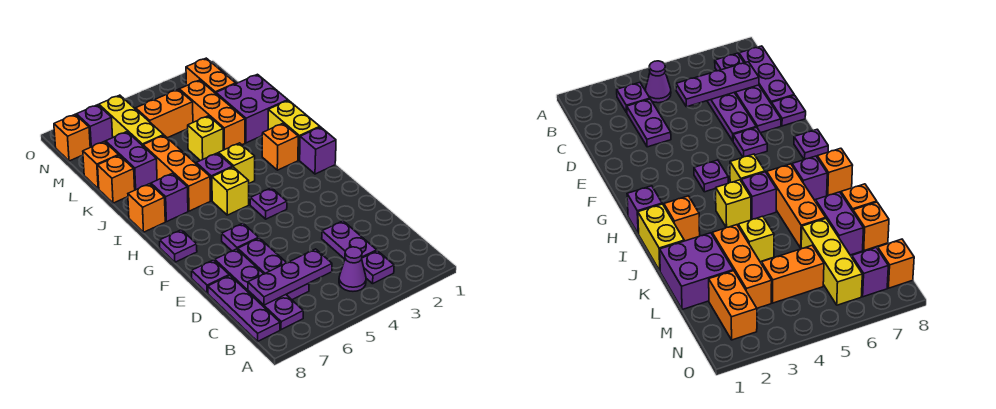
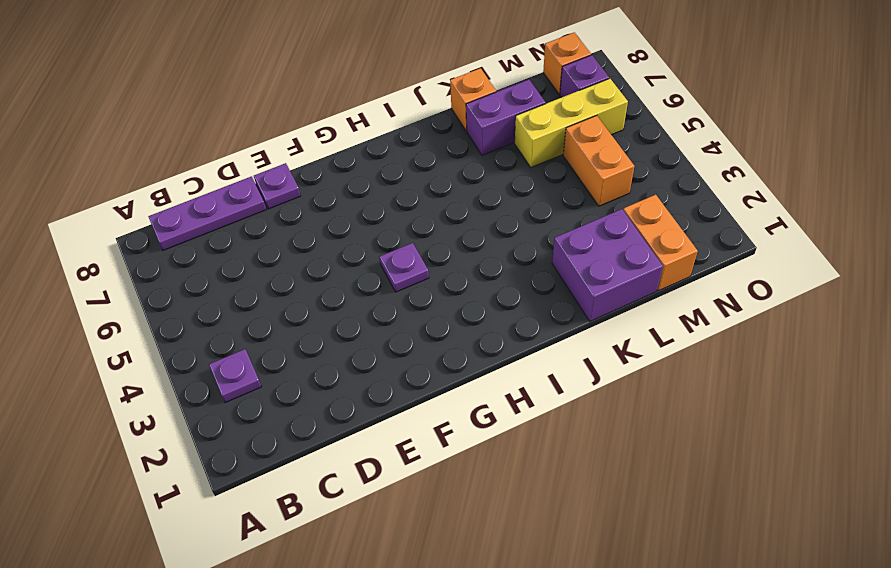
orange brick M1:M2 level 1 -> orange brick M2:N2 level 1
none -> purple cone B4 level 1
none -> purple plate B7:E7 level 1
none -> purple plate C3:D3 level 1
none -> purple plate C6:E6 level 1

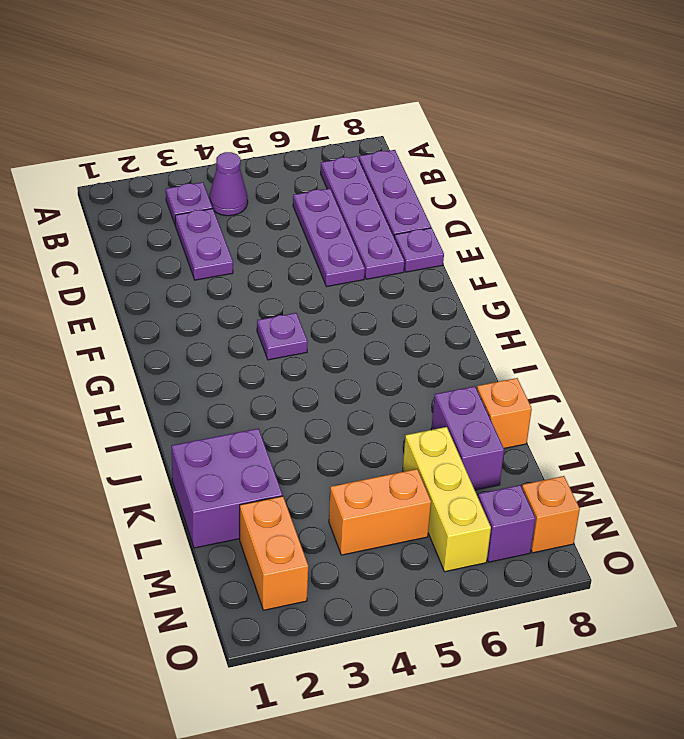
none -> purple plate F6 level 1
none -> purple plate G8 level 1
none -> purple brick H1 level 1
none -> yellow brick H5 level 1

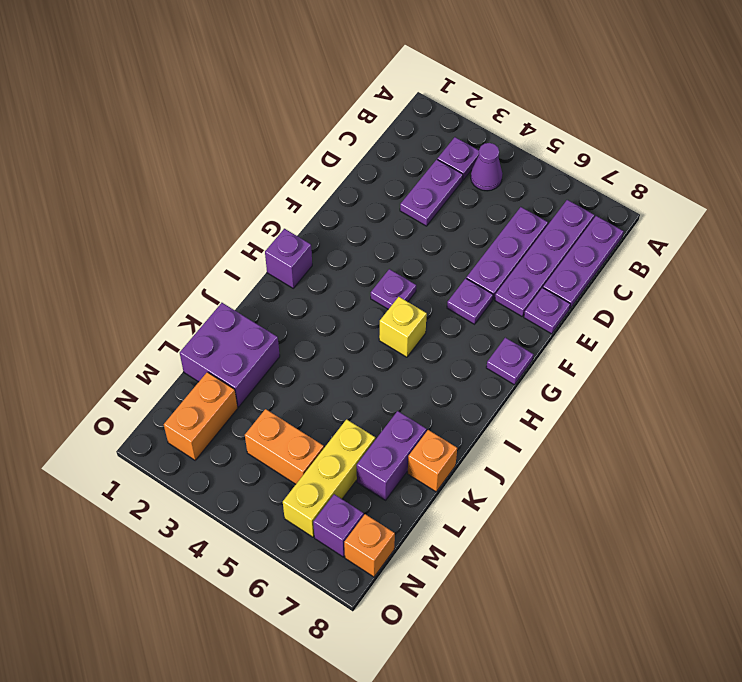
none -> yellow brick I1:J1 level 1
none -> orange brick I2 level 1
none -> yellow brick I4 level 1
none -> purple brick I5 level 1

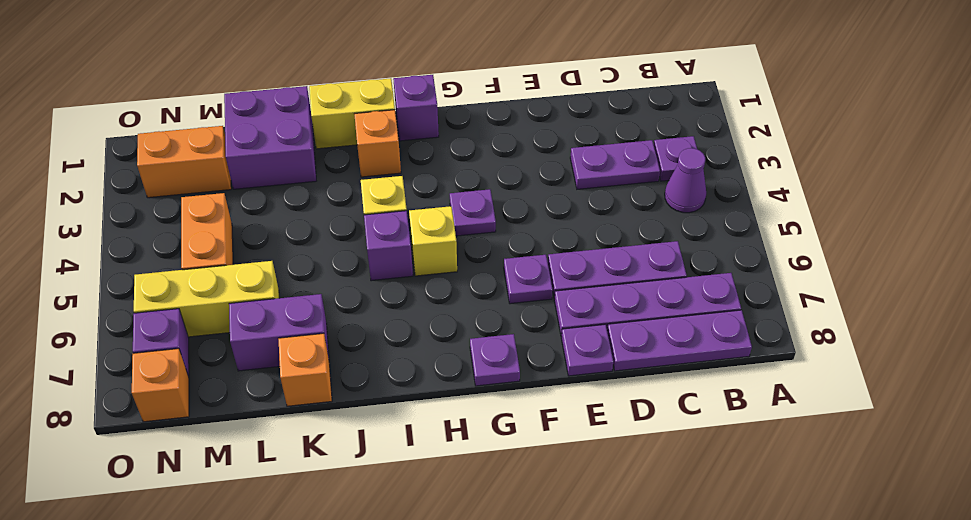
none -> orange brick I6:K6 level 1
none -> purple brick I7 level 1
none -> orange brick I8 level 1
none -> orange brick K3:M3 level 1

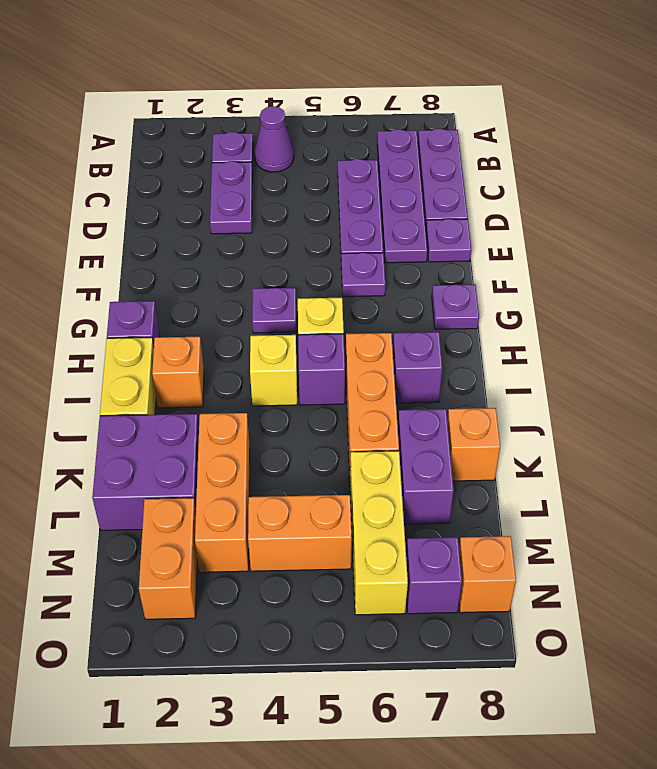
none -> orange brick I8 level 1
none -> yellow brick K4 level 1
none -> orange brick L8 level 1
none -> purple plate C5:C7 level 2

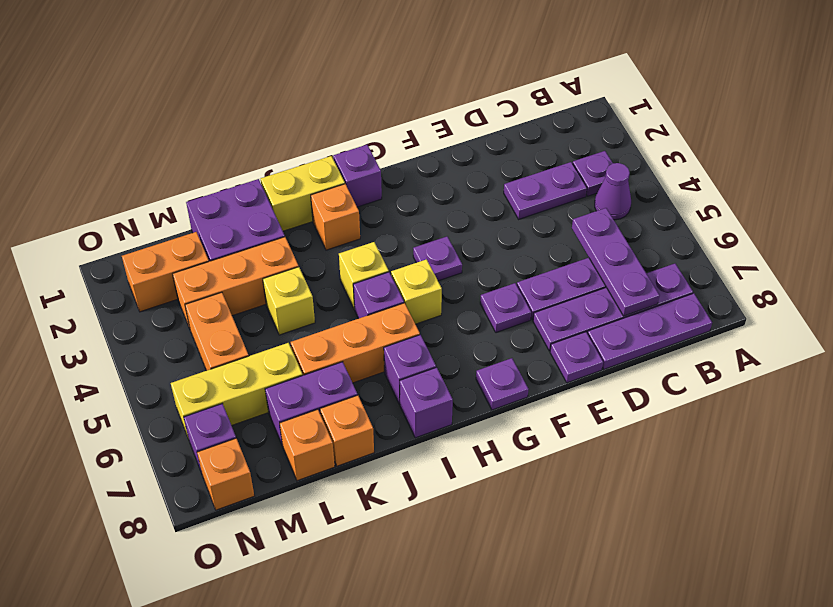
purple brick I8 level 1 -> orange brick I8 level 1

